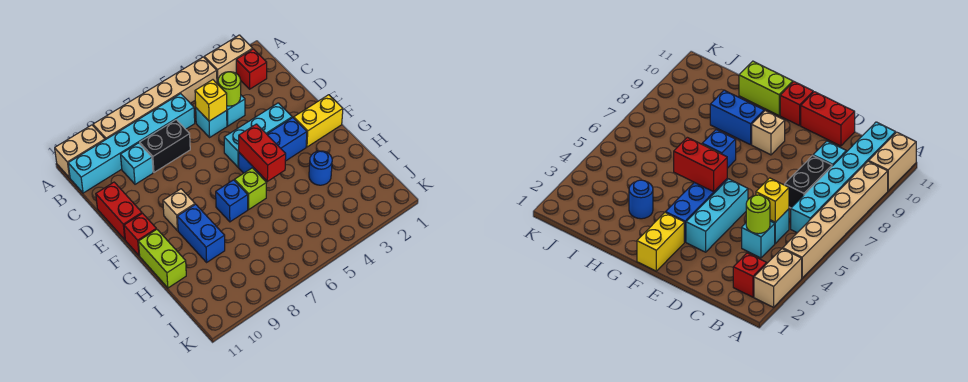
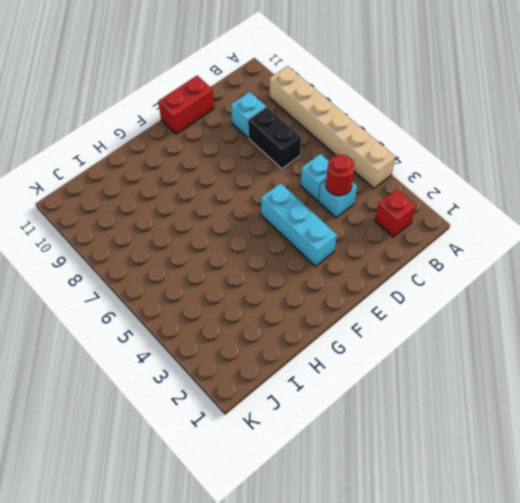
red round brick C4 level 2 -> lime round brick C4 level 2
none -> tan brick A2:A3 level 1
none -> tan brick A10:A11 level 1
none -> cyan brick B6:B11 level 1

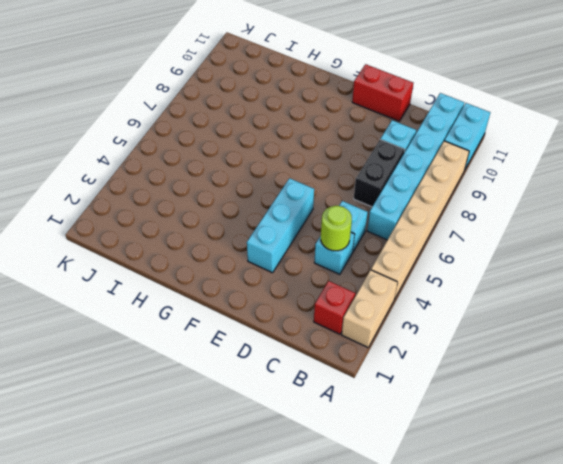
cyan brick A10:A11 level 1 -> tan brick A10:A11 level 1
none -> yellow brick F1:F2 level 1
none -> blue brick F3:F5 level 1
none -> tan brick F9 level 1

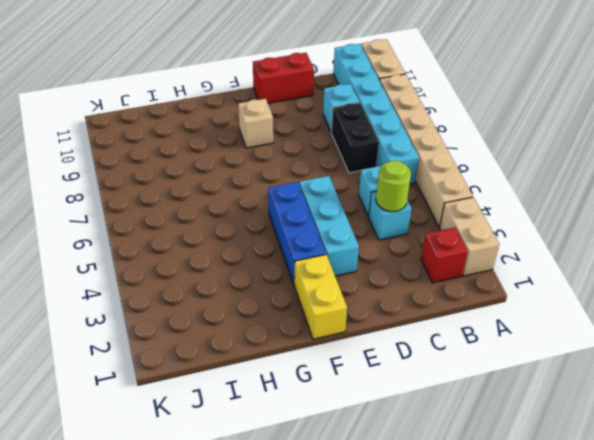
none -> red brick F11 level 1
none -> lime brick G6 level 1
none -> blue brick G7 level 1

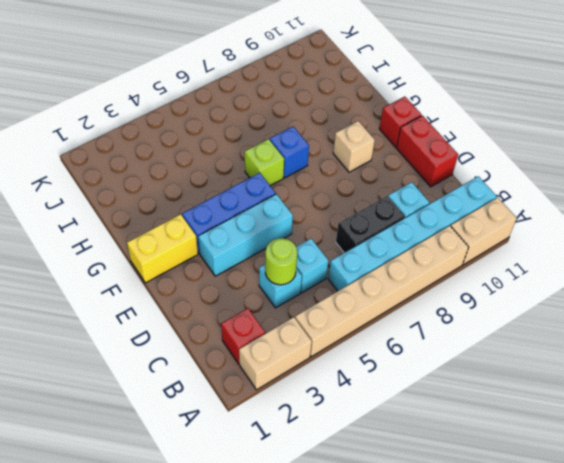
none -> blue brick G9:H9 level 1
none -> lime brick G11:H11 level 1
none -> blue round brick H3 level 1

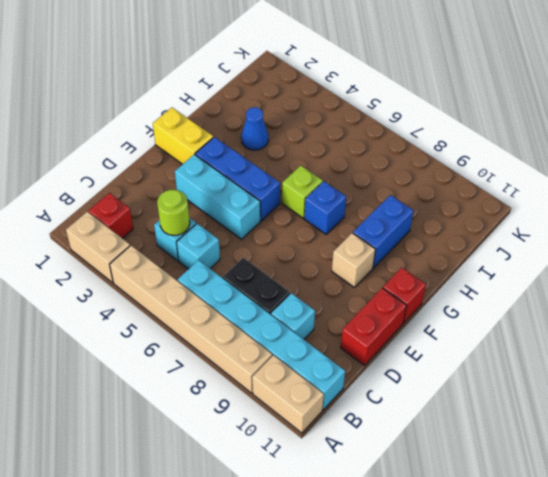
blue cone H3 level 1 -> blue round brick H3 level 1
none -> lime brick G11:H11 level 1
none -> yellow brick C5 level 2
none -> red brick F5:G5 level 2

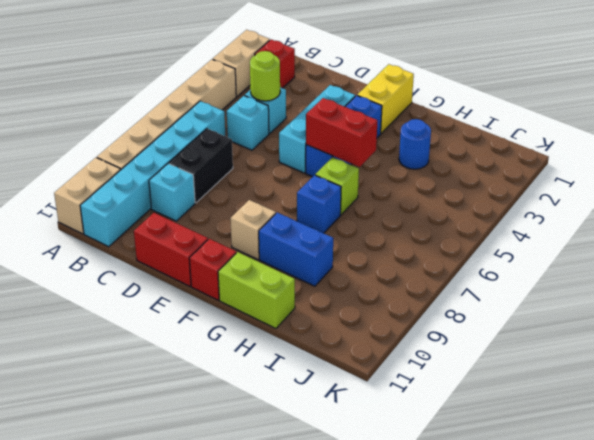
none -> yellow brick C5 level 2

